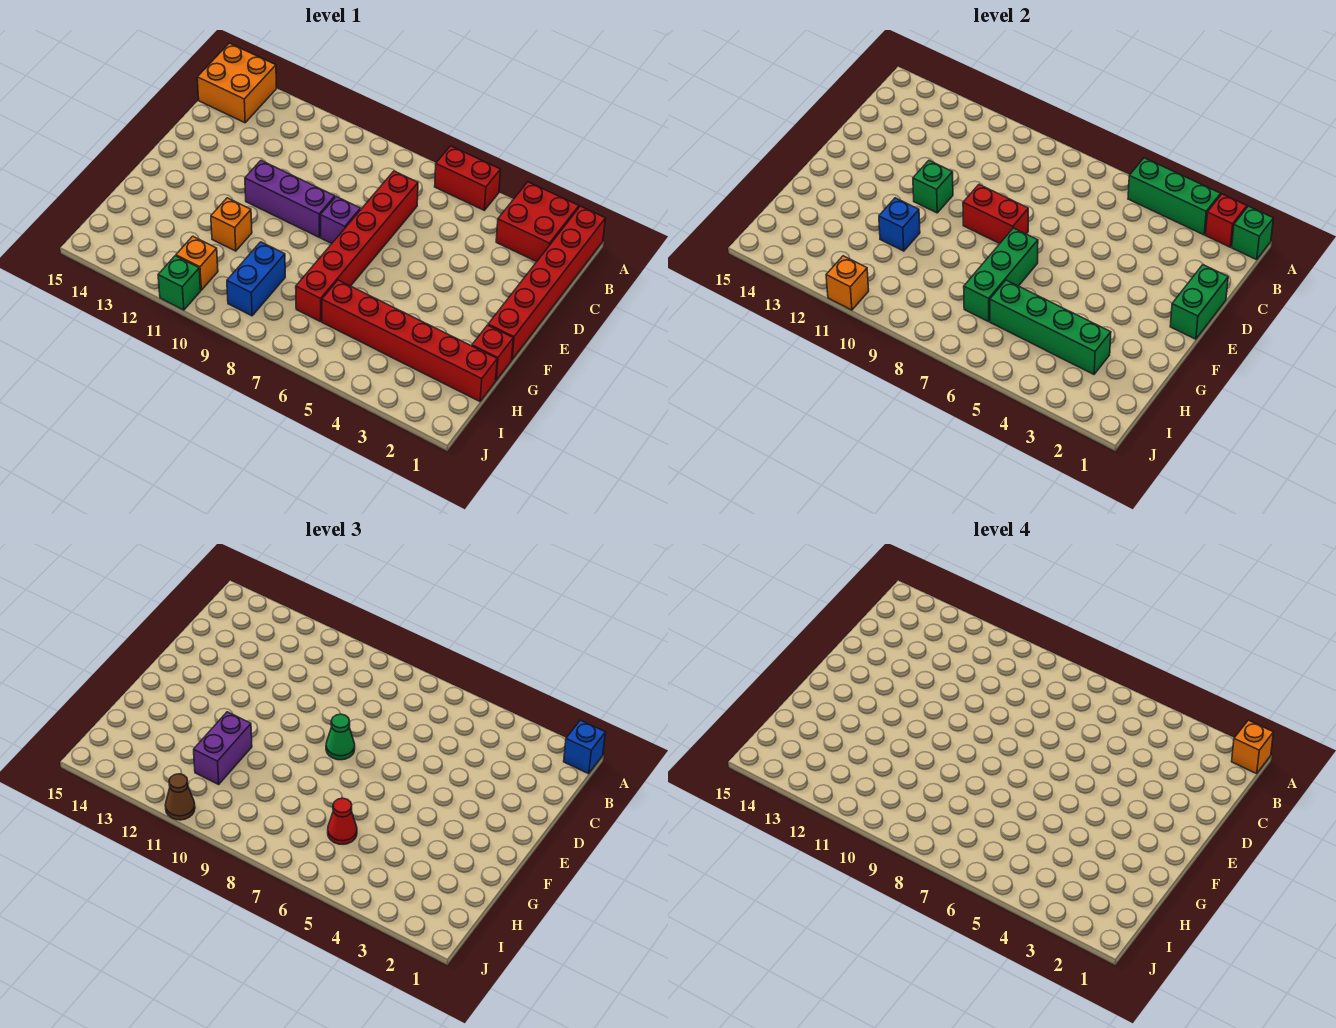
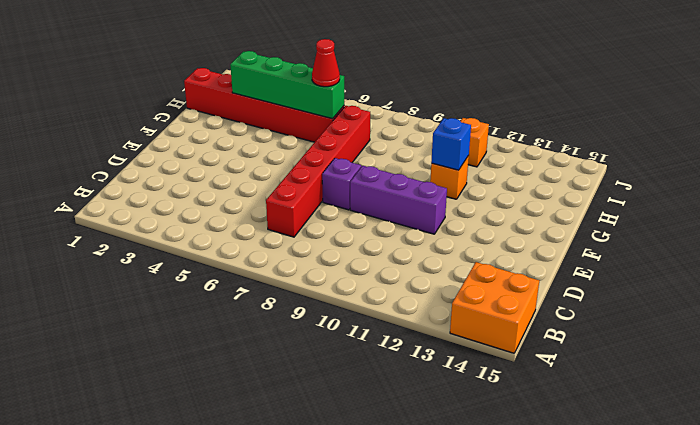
none -> red brick A1:F1 level 1
none -> red brick A2:B3 level 1
none -> red brick A5:A6 level 1

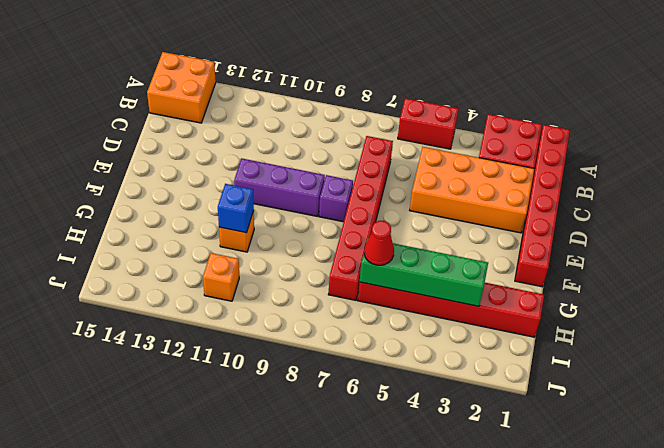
orange brick C2:D5 level 1 -> none
none -> red brick G1 level 1
none -> blue brick H9:I9 level 1
none -> green brick J11 level 1

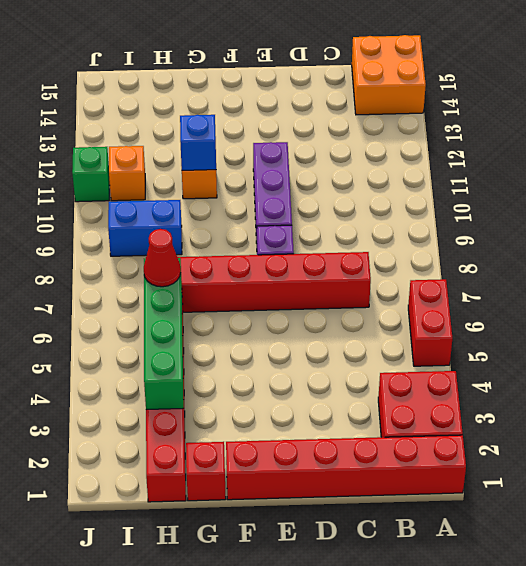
none -> green brick A1 level 2
none -> red brick A2 level 2
none -> green brick A3:A5 level 2

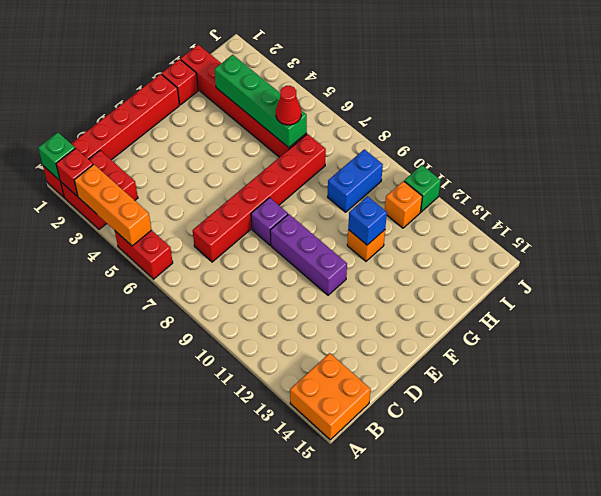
orange brick A3:A5 level 2 -> green brick A3:A5 level 2
none -> green brick D1:E1 level 2
none -> red brick E8:E9 level 2
none -> green brick E11 level 2

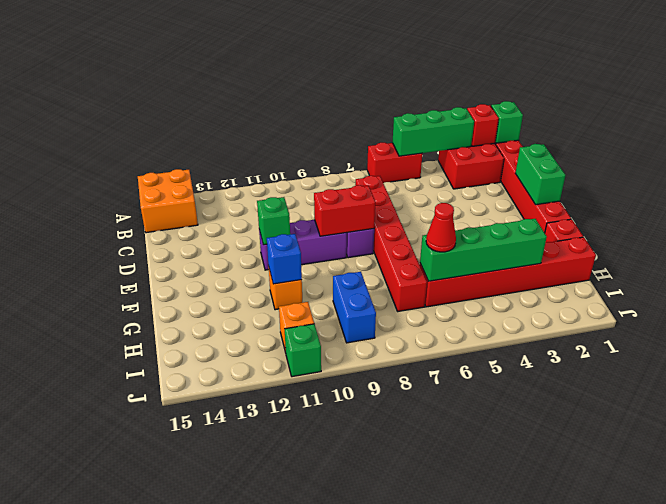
none -> green brick F7:H7 level 2
none -> orange brick J11 level 2
none -> blue brick A1 level 3

